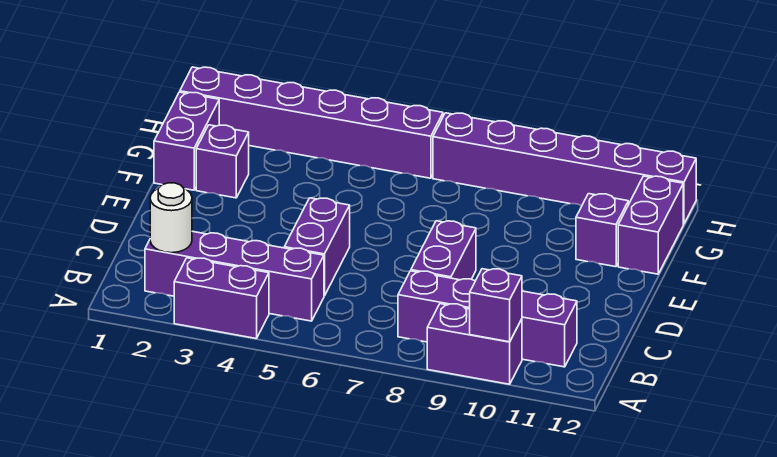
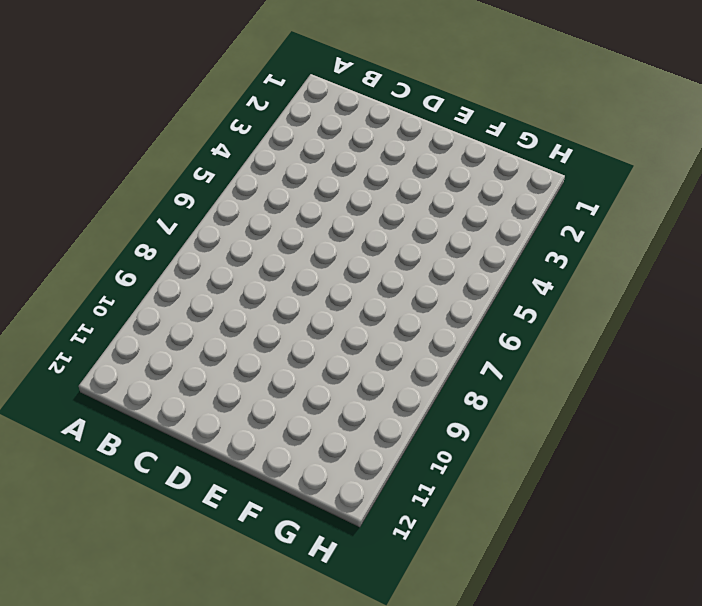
none -> purple brick A3:A4 level 1
none -> purple brick A9:A10 level 1
none -> purple brick B2:B5 level 1

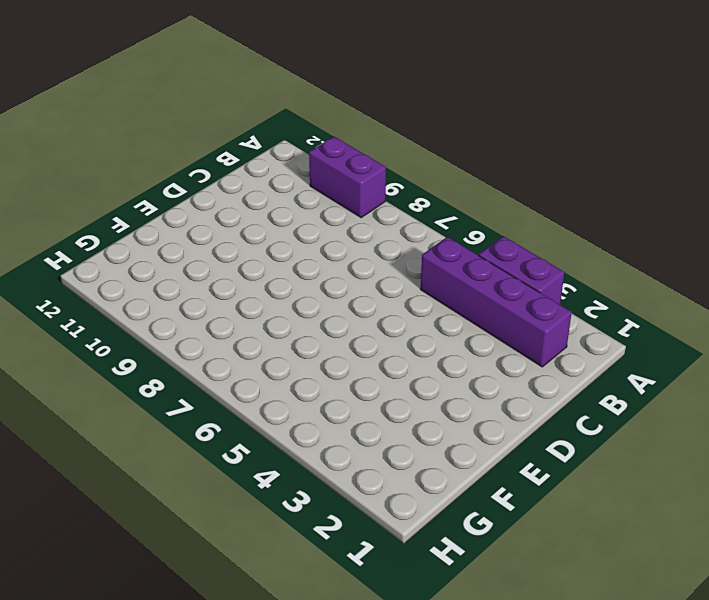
none -> purple brick B8:B11 level 1
none -> purple brick C5:D5 level 1
none -> purple brick C8:D8 level 1

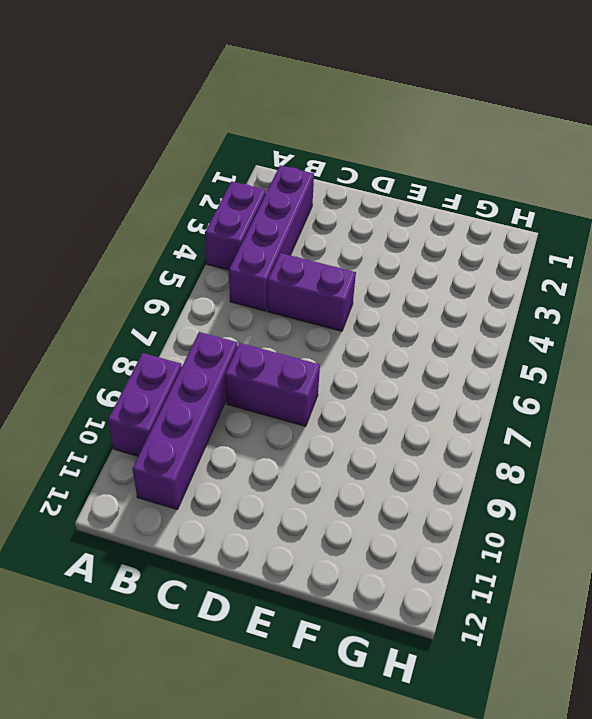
none -> purple brick F1:G1 level 1
none -> purple brick F2 level 1
none -> purple brick F11 level 1

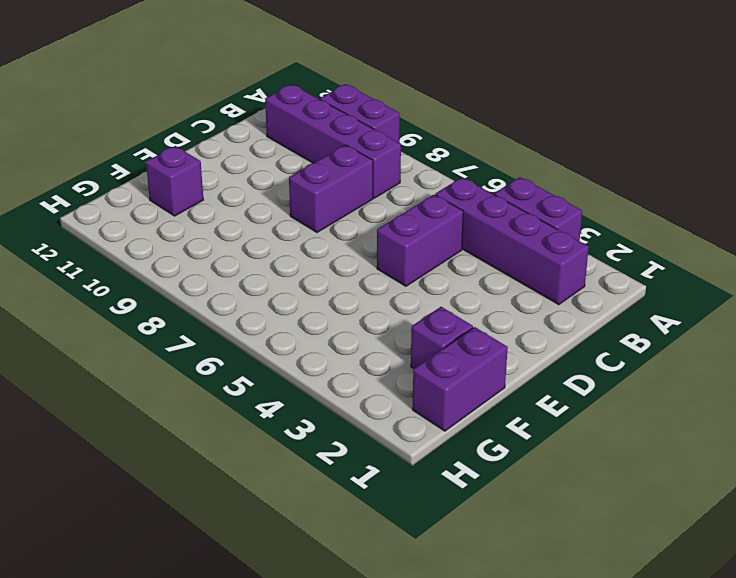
none -> purple brick F12:G12 level 1
none -> purple brick H1:H6 level 1
none -> purple brick H7:H12 level 1

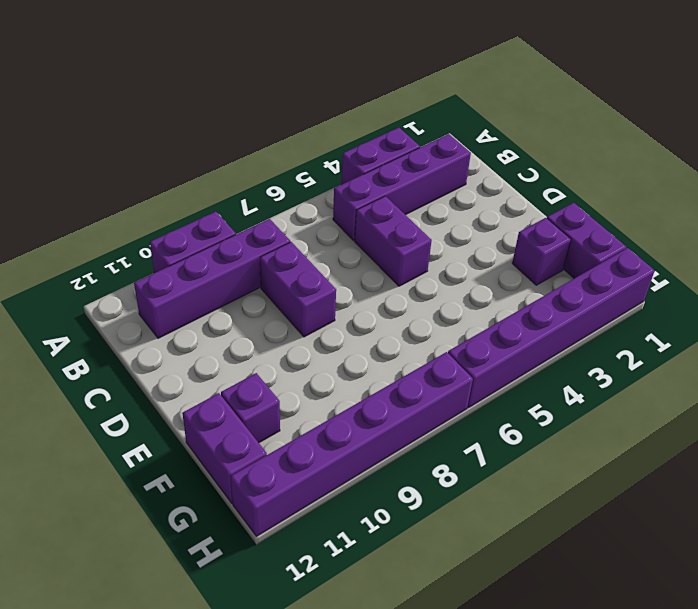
none -> purple brick A10 level 2
none -> white round brick B2 level 2

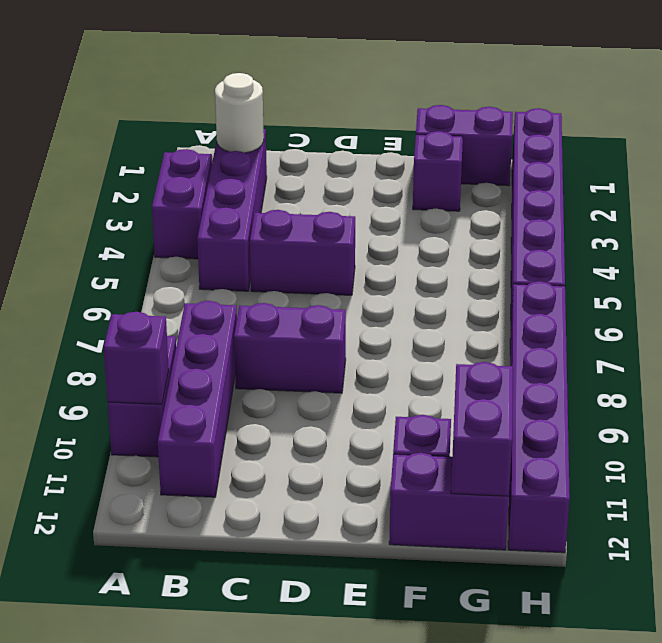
purple brick G11:G12 level 2 -> none

